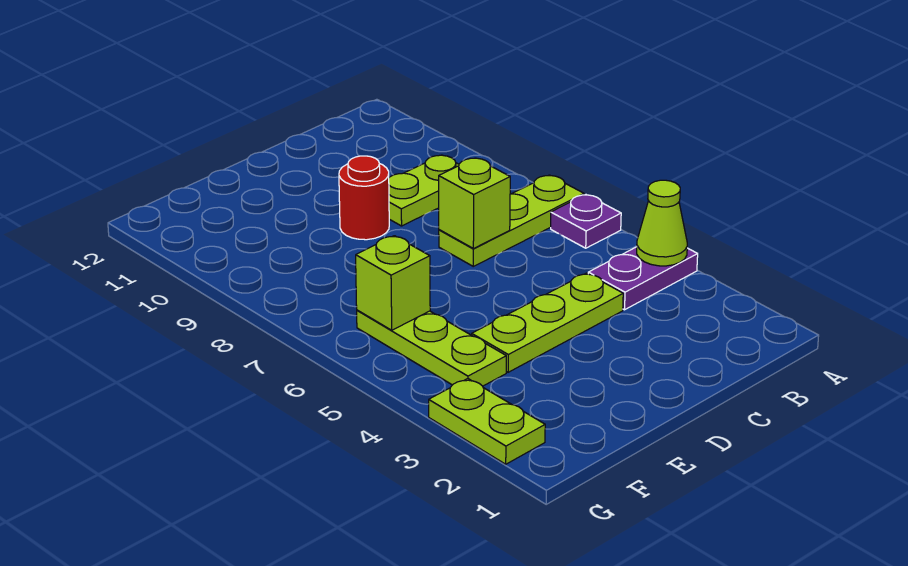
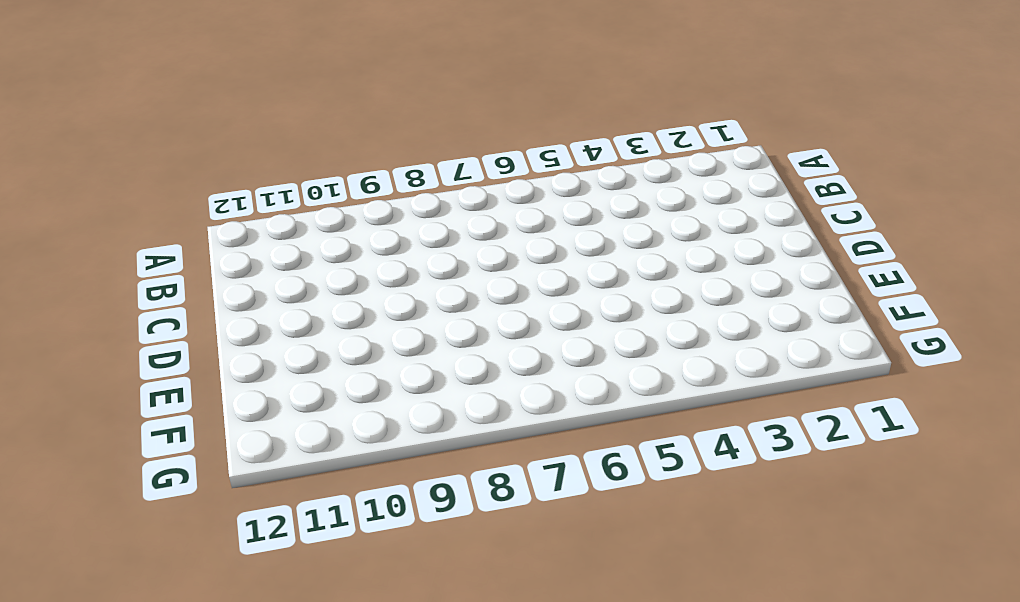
none -> purple plate A4:B4 level 1
none -> purple plate A6 level 1

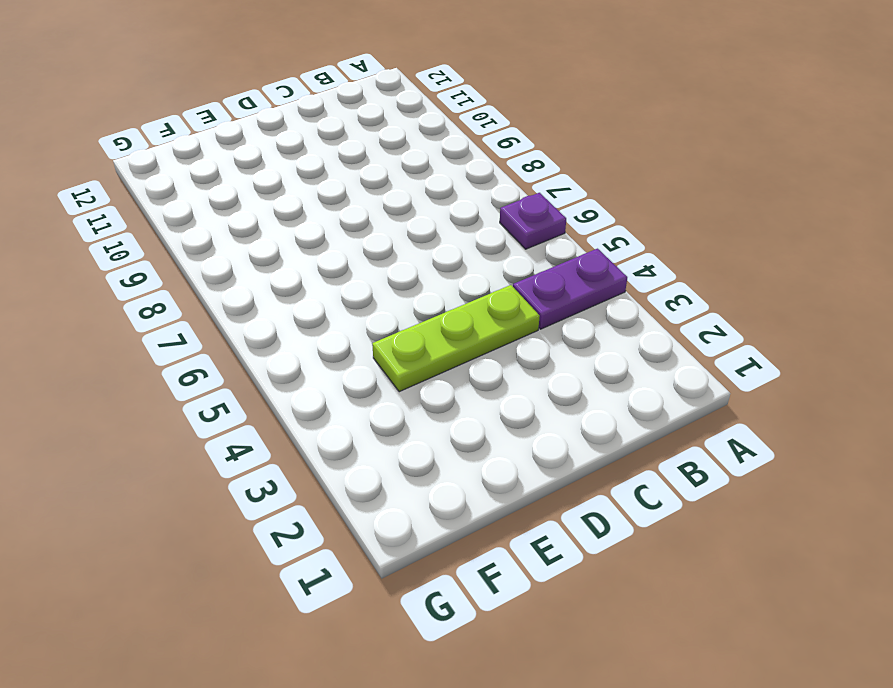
none -> lime plate A7:C7 level 1
none -> lime plate B9:C9 level 1

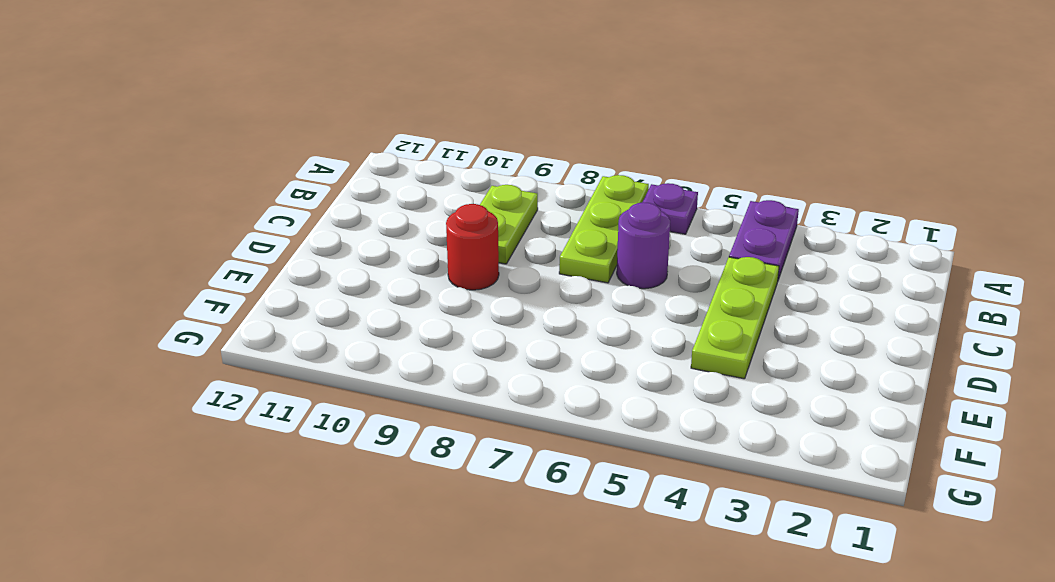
purple round brick C6 level 1 -> none
none -> lime plate F4:F6 level 1
none -> lime plate G2:G3 level 1

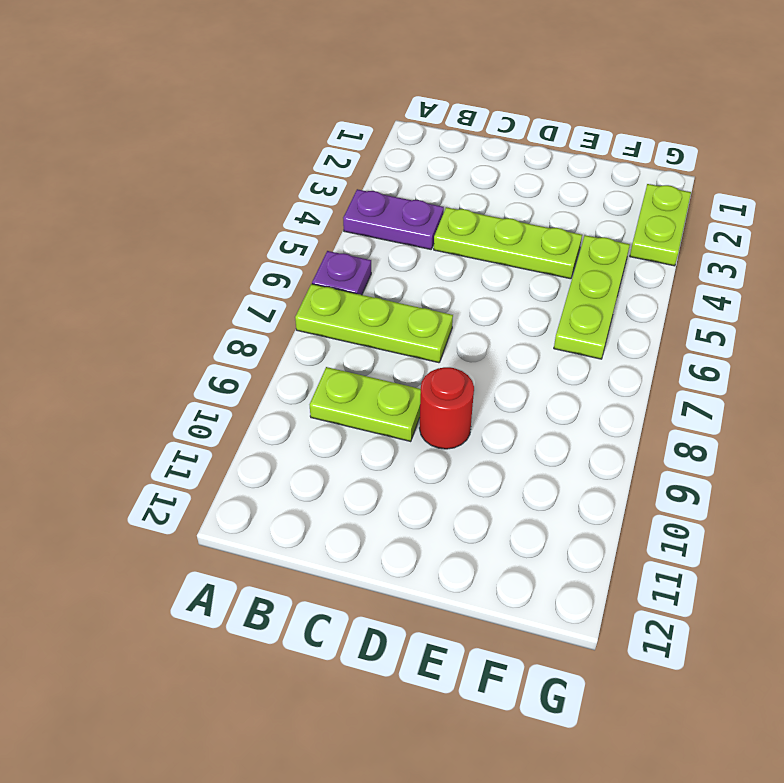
none -> lime cone A4 level 2
none -> lime brick C7 level 2

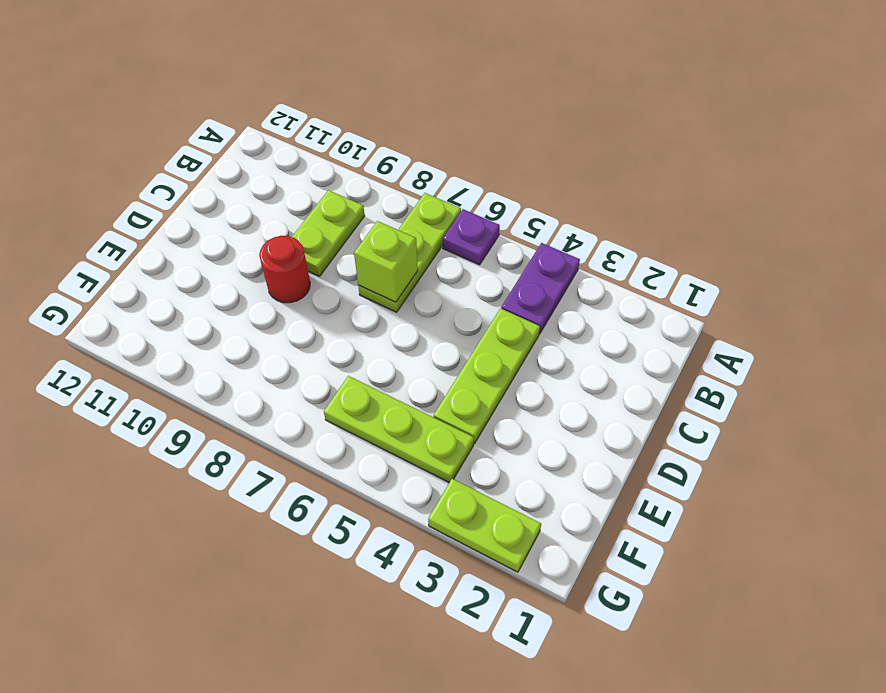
none -> lime cone A4 level 2
none -> lime brick F6 level 2

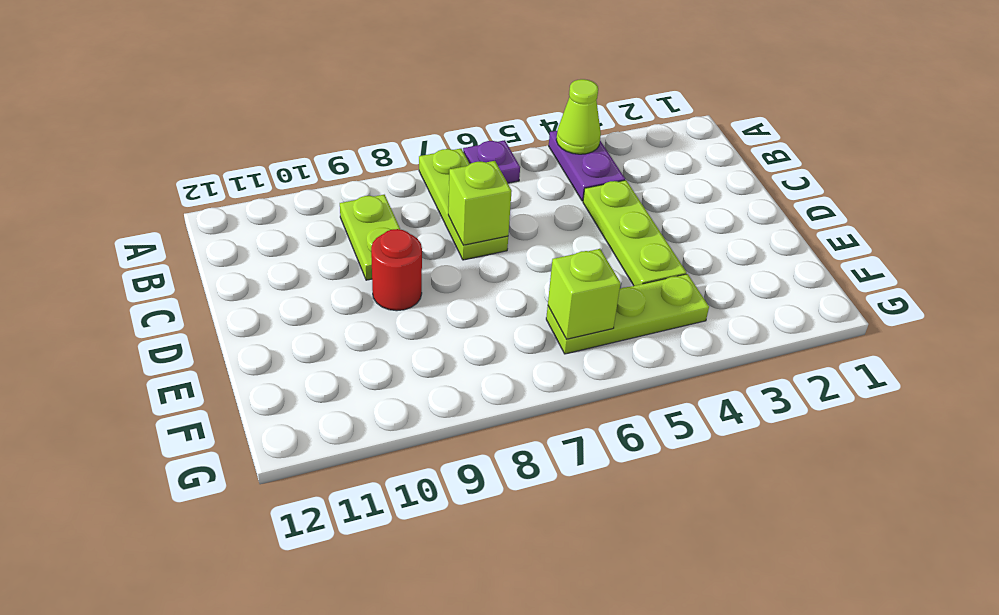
none -> lime plate G2:G3 level 1

